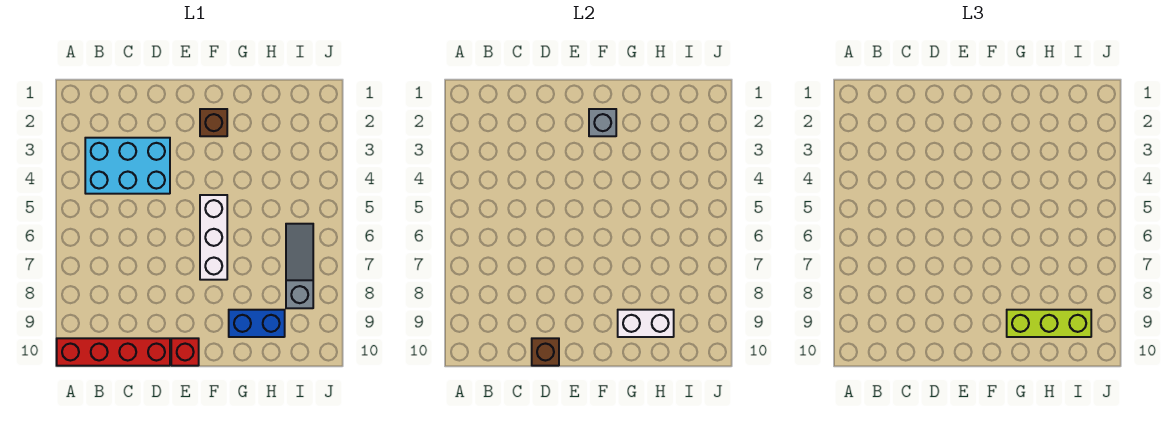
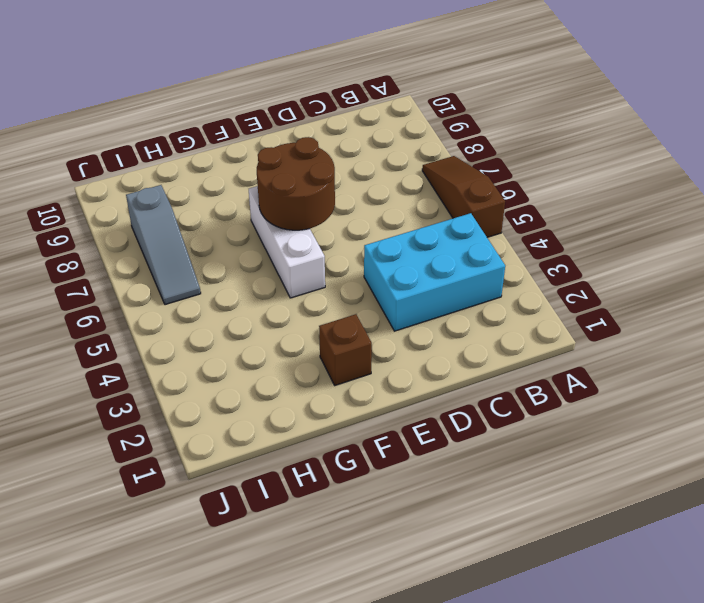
brown slope A5:A7 level 1 top 5 -> none
brown round brick E6:F7 level 2 -> none
none -> red brick A10:D10 level 1
none -> red brick E10 level 1

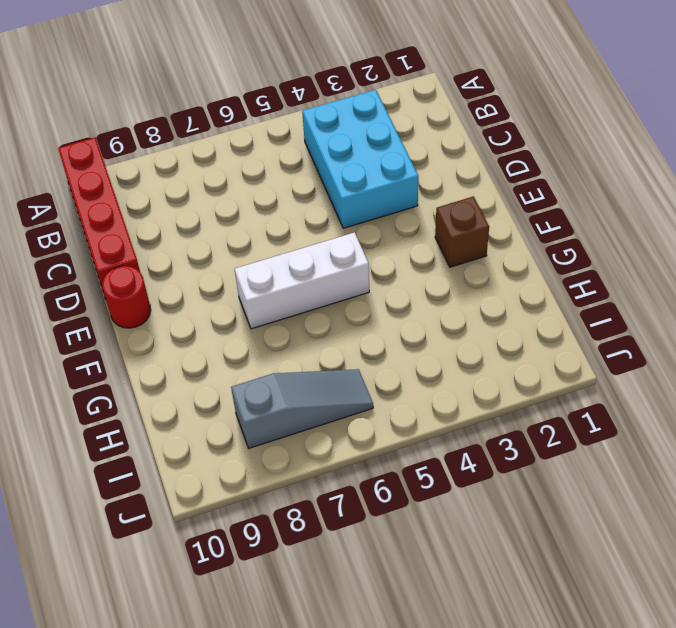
red round brick E10 level 1 -> red brick E10 level 1
none -> blue brick G9:H9 level 1
none -> brown brick D10 level 2

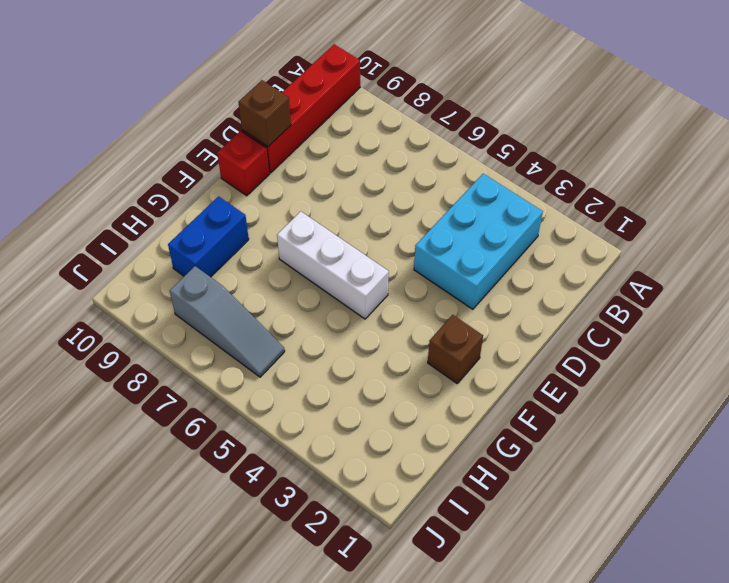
none -> grey brick F2 level 2
none -> white brick G9:H9 level 2

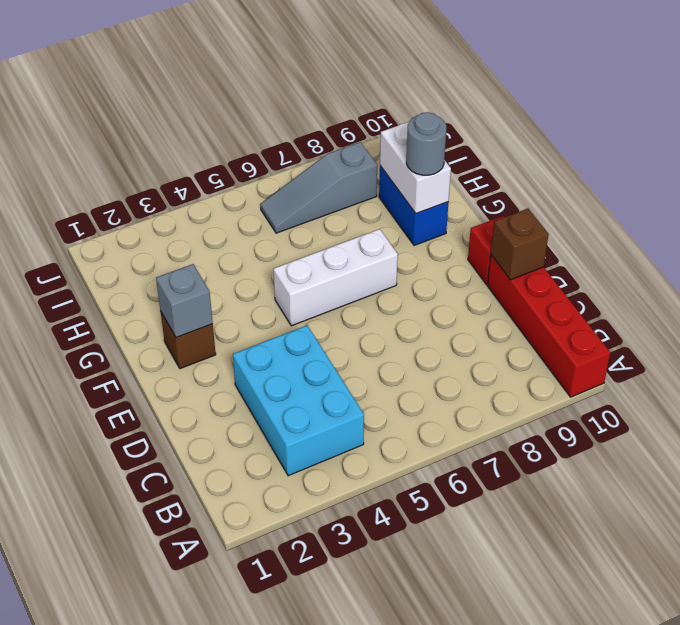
grey round brick G9 level 3 -> lime brick G9:I9 level 3

